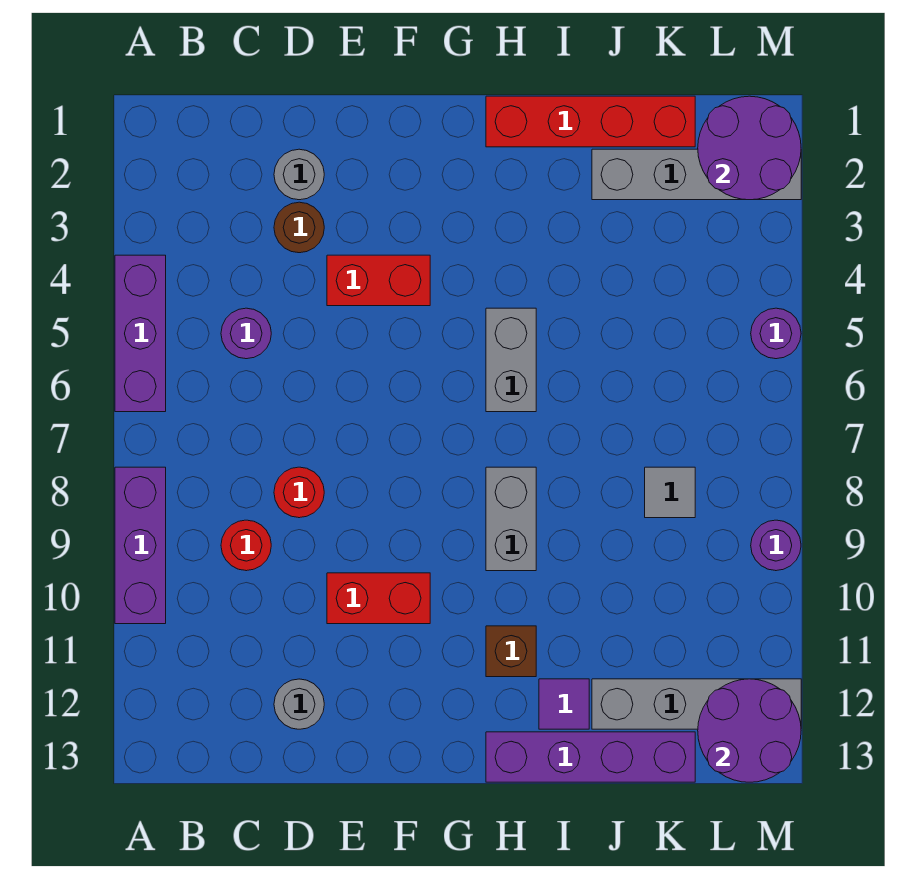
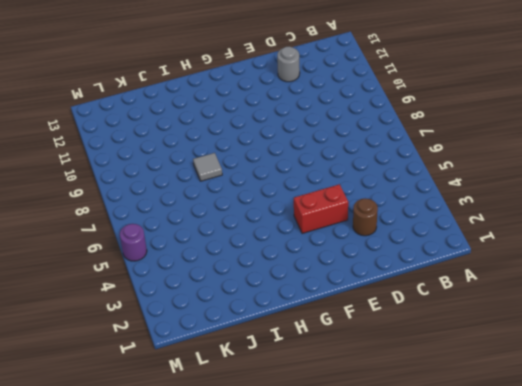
grey tile I8 level 1 -> grey tile K8 level 1
none -> purple brick A4:A6 level 1
none -> purple brick A8:A10 level 1
none -> purple round brick C5 level 1

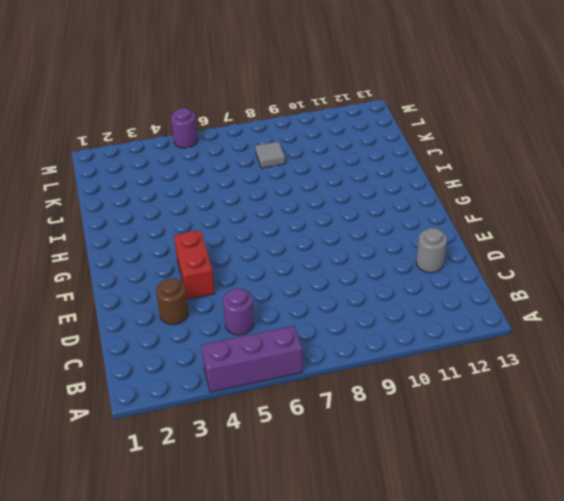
none -> purple brick A8:A10 level 1
none -> red round brick C9 level 1
none -> grey round brick D2 level 1

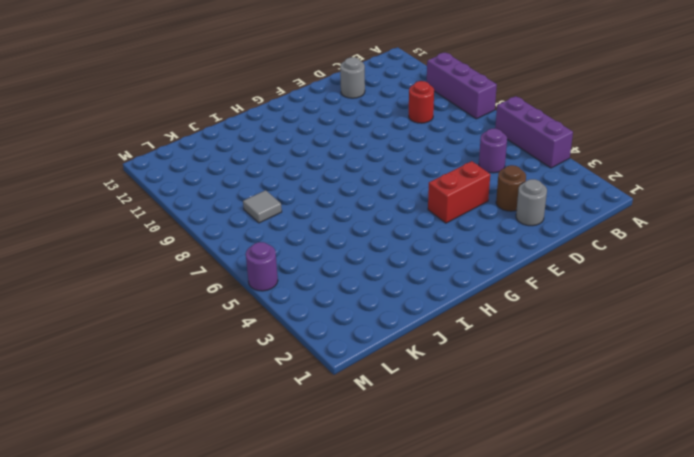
none -> red round brick D8 level 1
none -> red brick E10:F10 level 1
none -> red brick H1:K1 level 1

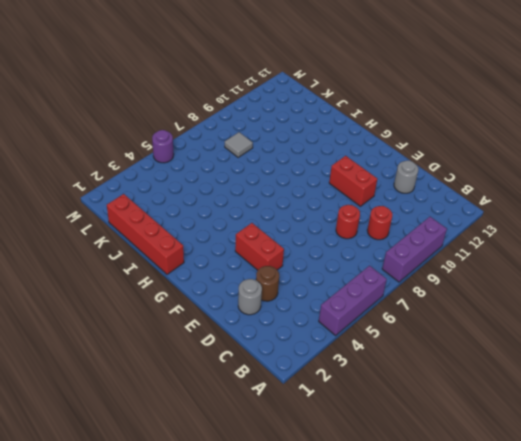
none -> purple round brick C5 level 1
none -> grey brick H5:H6 level 1
none -> grey brick H8:H9 level 1

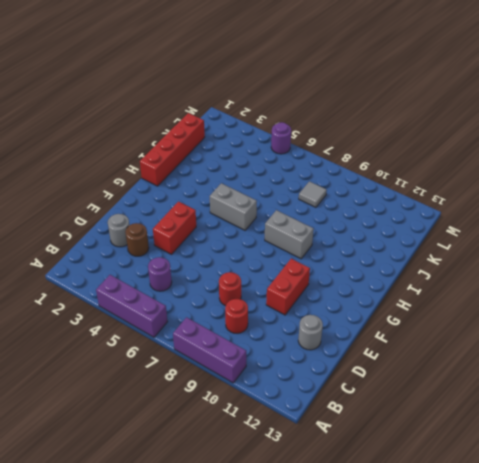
none -> brown brick H11 level 1
none -> purple brick H13:K13 level 1
none -> purple tile I12 level 1

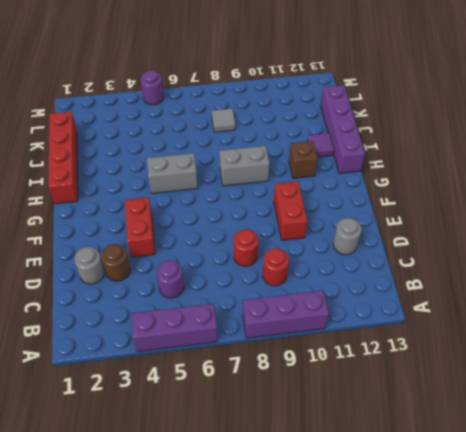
none -> grey brick J2:M2 level 1
none -> grey brick J12:M12 level 1
none -> purple round brick M9 level 1

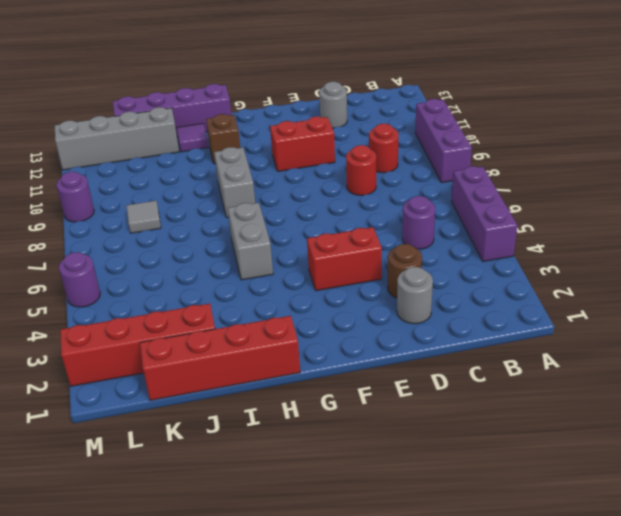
red brick J2:M2 level 1 -> grey brick J2:M2 level 1
none -> purple round brick L1:M2 level 2
none -> purple round brick L12:M13 level 2

